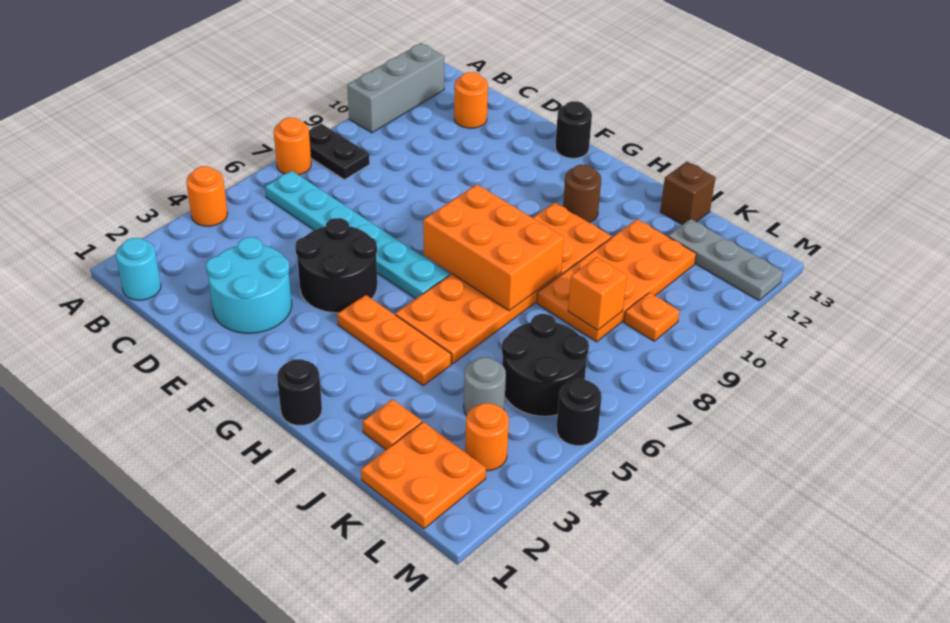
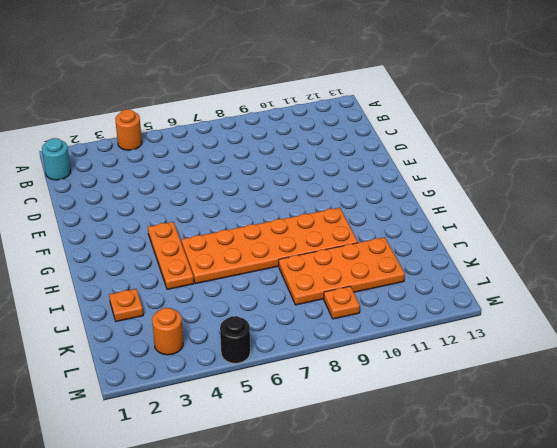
none -> orange round brick A7 level 1
none -> black plate A8:B8 level 1
none -> grey brick A10:A12 level 1

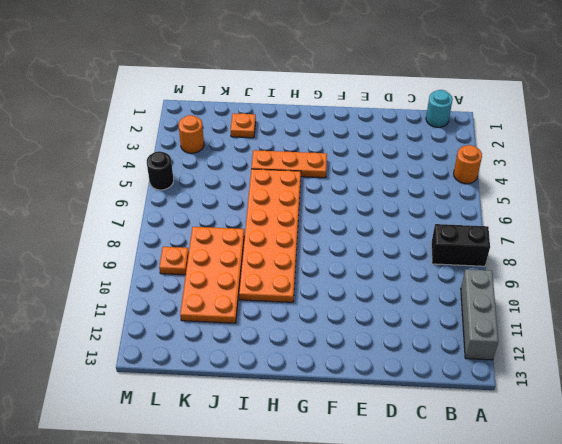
black brick A8:B8 level 1 -> black plate A8:B8 level 1
none -> orange round brick A7 level 1
none -> cyan plate B6:G6 level 1
none -> orange round brick C12 level 1

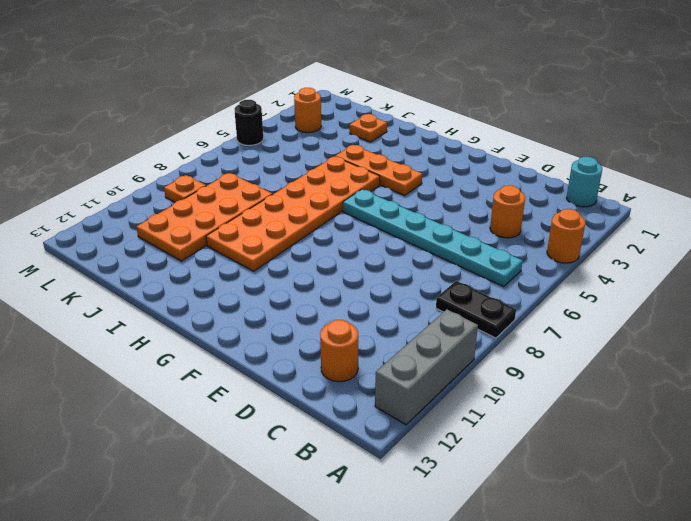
orange round brick C4 level 1 -> orange round brick A7 level 1
none -> cyan round brick D2:E3 level 1
none -> black round brick E4:F5 level 1
none -> black round brick F13 level 1

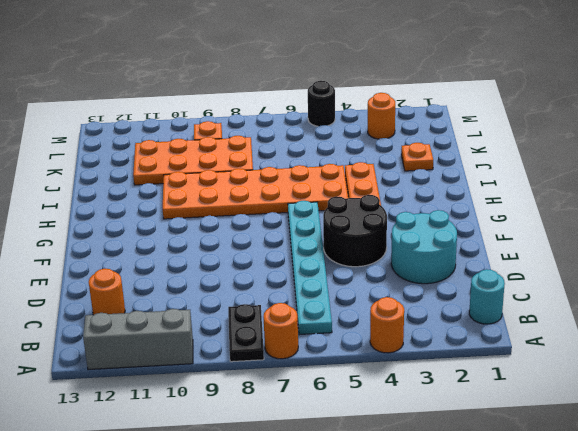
none -> black round brick F13 level 1
none -> black round brick H1 level 1
none -> brown round brick H11 level 1

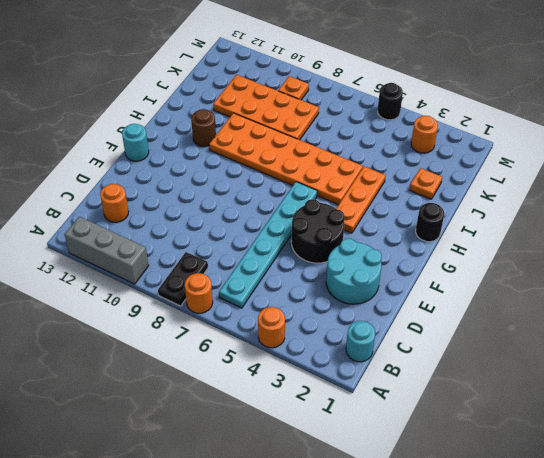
cyan round brick F13 level 1 -> black round brick F13 level 1
none -> brown brick J13 level 1
none -> orange plate K1:L2 level 1
none -> grey round brick K4 level 1

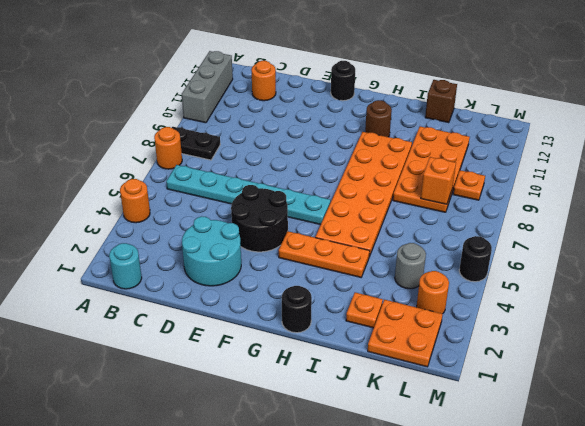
none -> black round brick K5:L6 level 1
none -> grey plate K12:M12 level 1
none -> orange brick G7:I8 level 2

